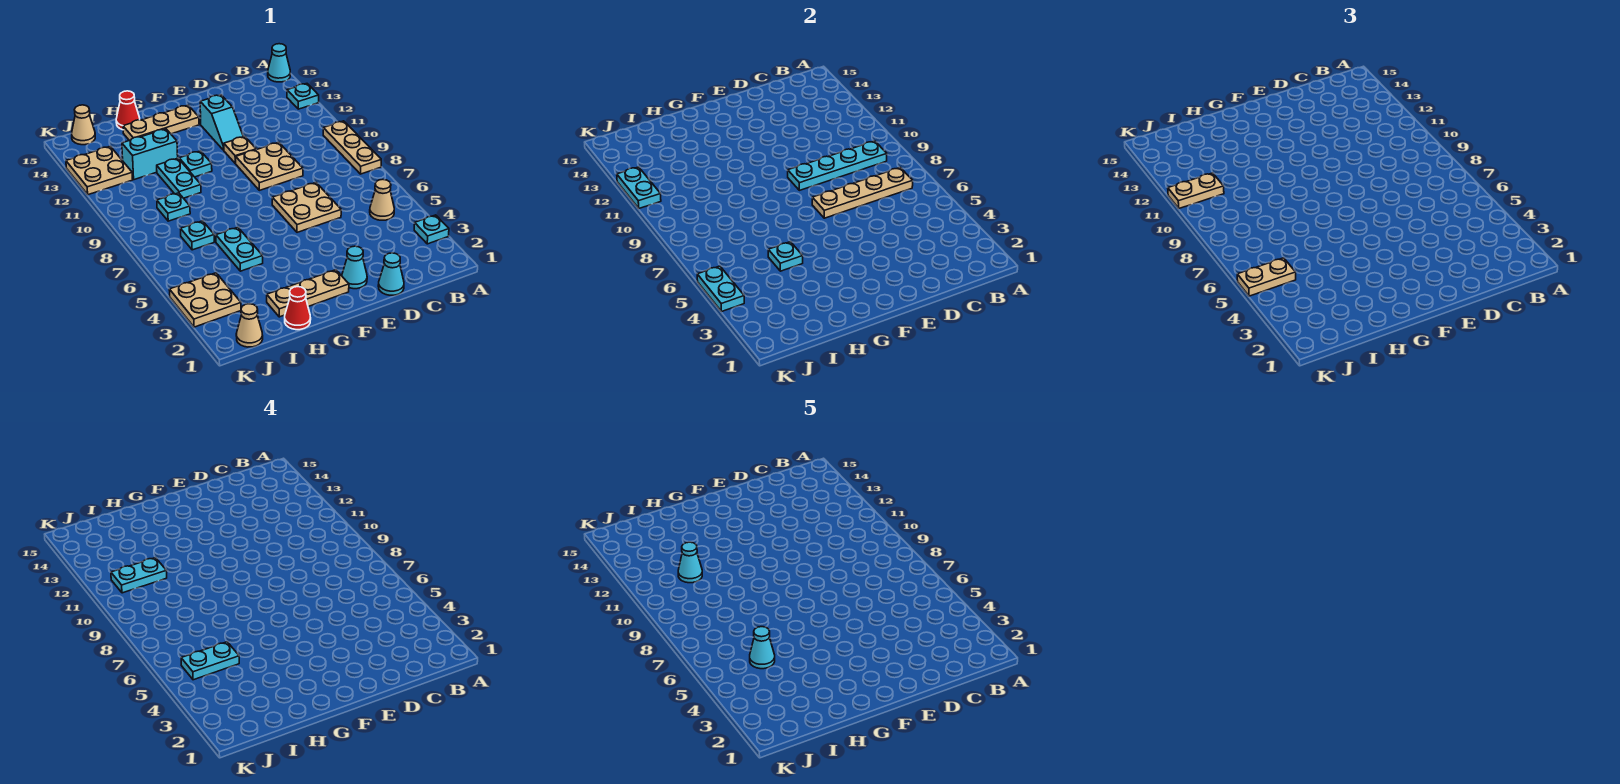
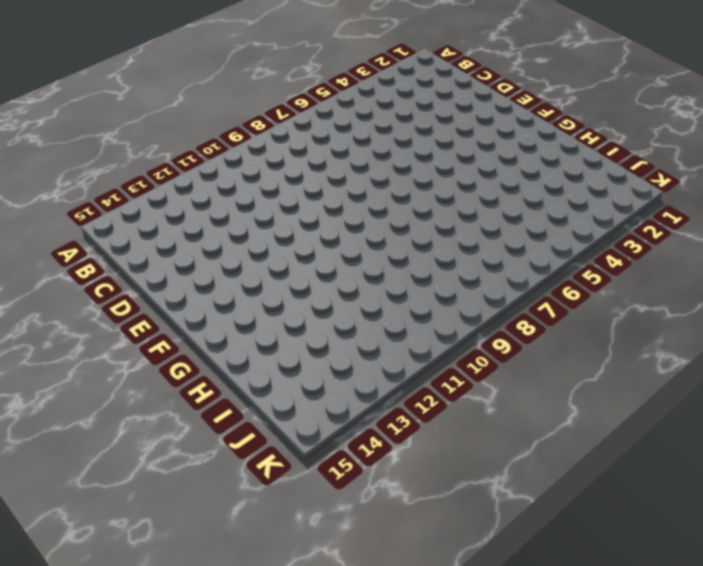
none -> cyan plate A3 level 1
none -> tan plate A8:A10 level 1
none -> cyan plate A13 level 1
none -> cyan cone A15 level 1

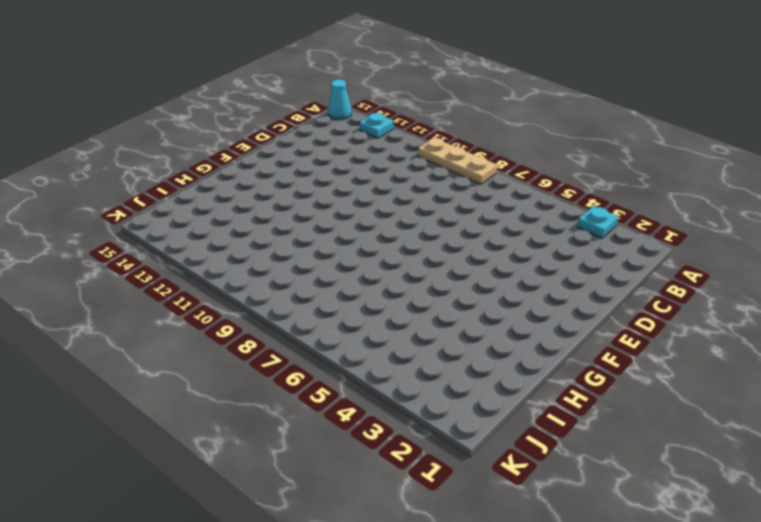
none -> tan cone B5 level 1
none -> cyan cone D1 level 1
none -> tan plate D6:E7 level 1
none -> tan plate D9:E10 level 1

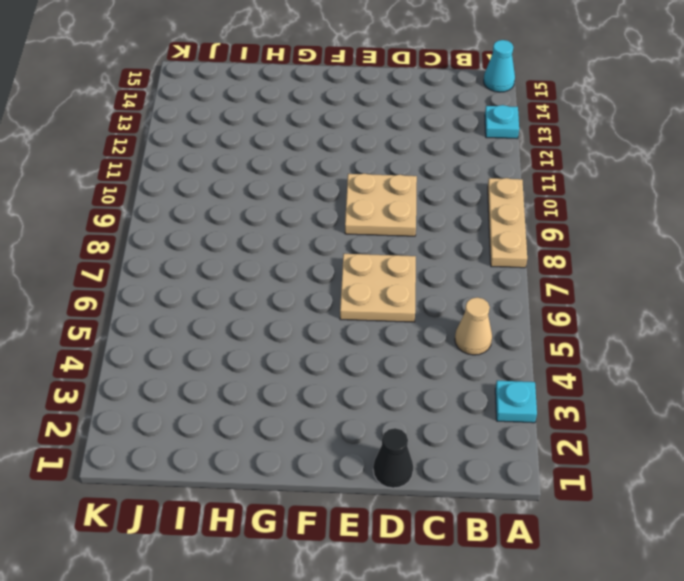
black cone D1 level 1 -> cyan cone D1 level 1
none -> cyan cone E2 level 1
none -> tan plate E11 level 1
none -> cyan slope E12:E13 level 1 top 13
none -> tan plate F2:H2 level 1

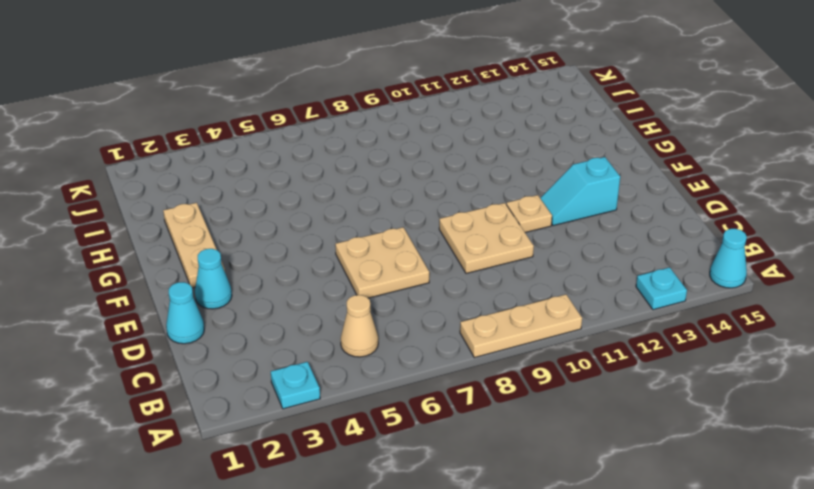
none -> tan plate F14:H14 level 1
none -> cyan plate G11 level 1
none -> red cone H1 level 1
none -> cyan plate H5:H6 level 1

